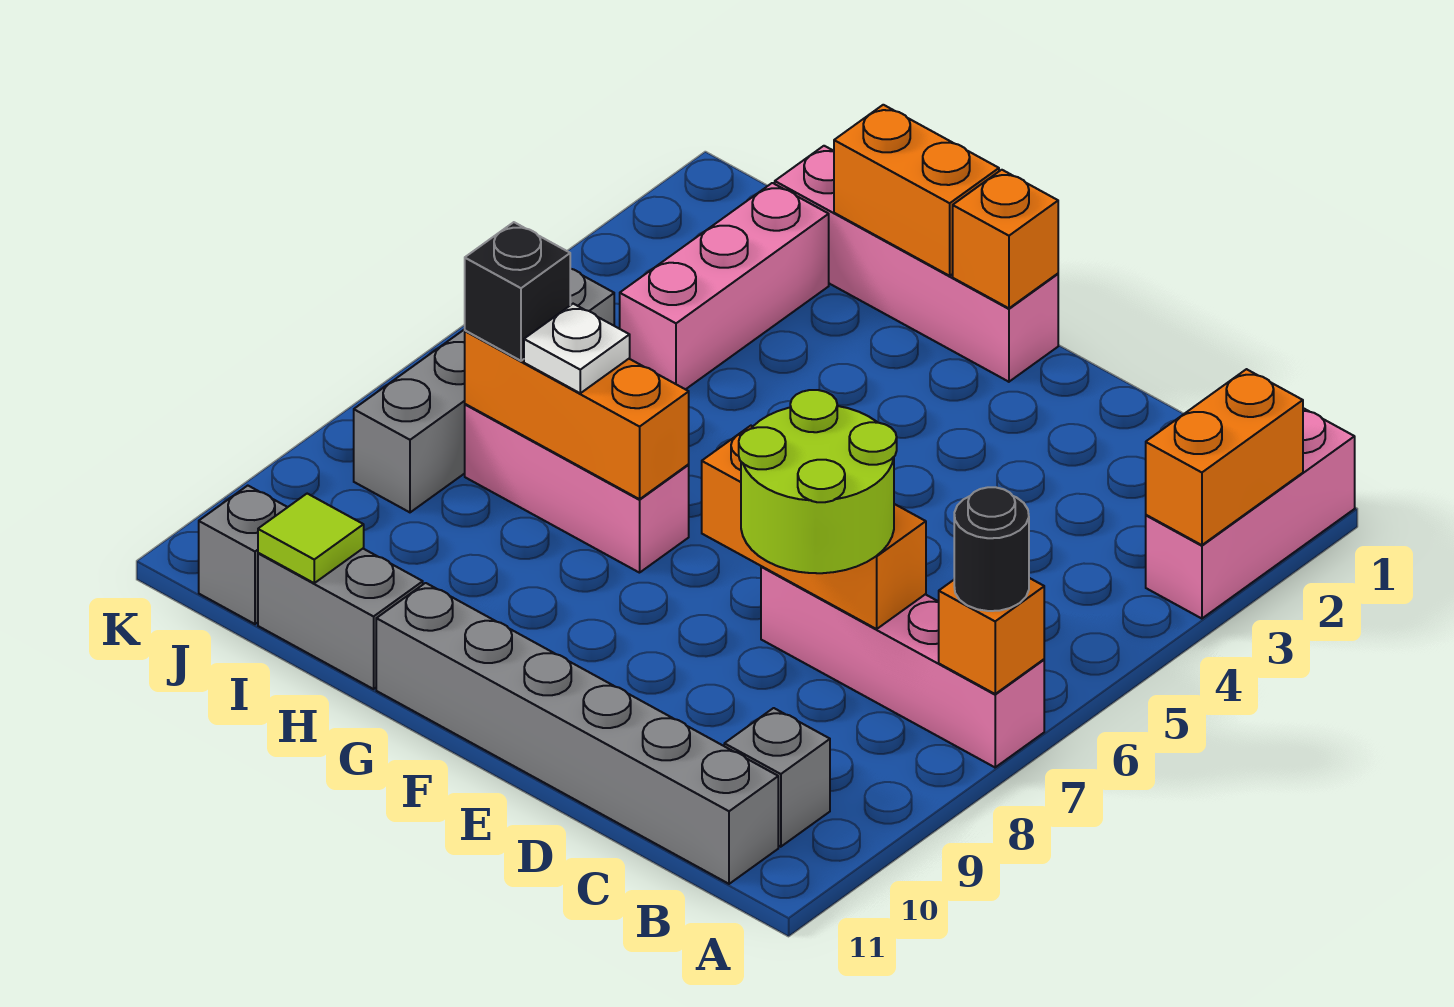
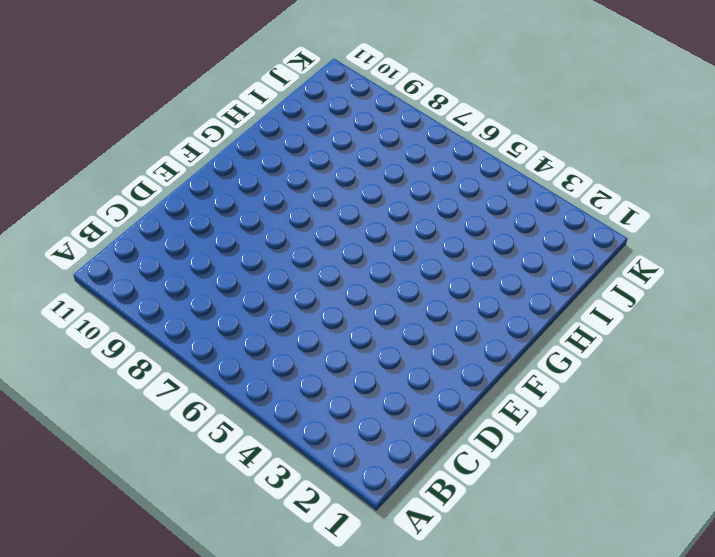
none -> pink brick A1:A3 level 1
none -> pink brick A7:D7 level 1
none -> grey brick B10 level 1

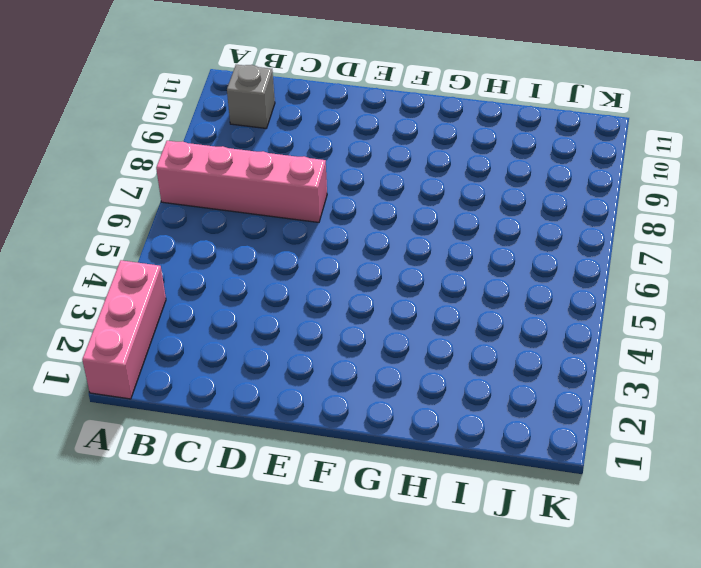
none -> grey brick B11:G11 level 1
none -> pink brick F1:I1 level 1
none -> pink brick G7:I7 level 1

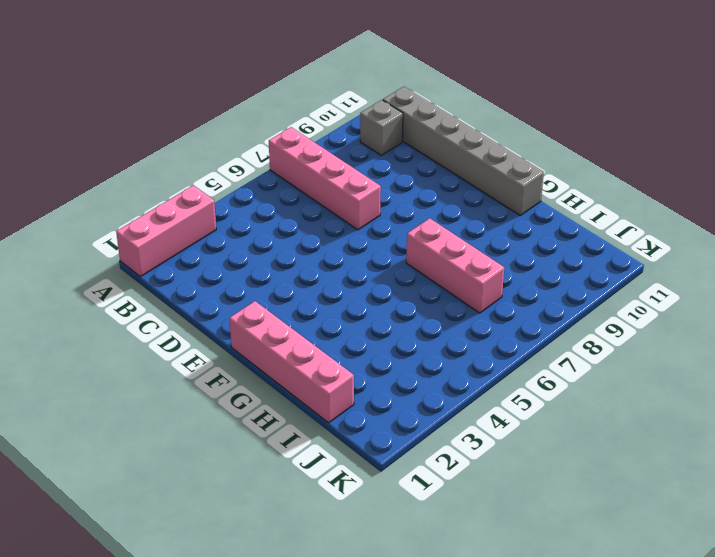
none -> grey brick H11:I11 level 1
none -> pink brick I2:I4 level 1
none -> grey brick J5:J8 level 1

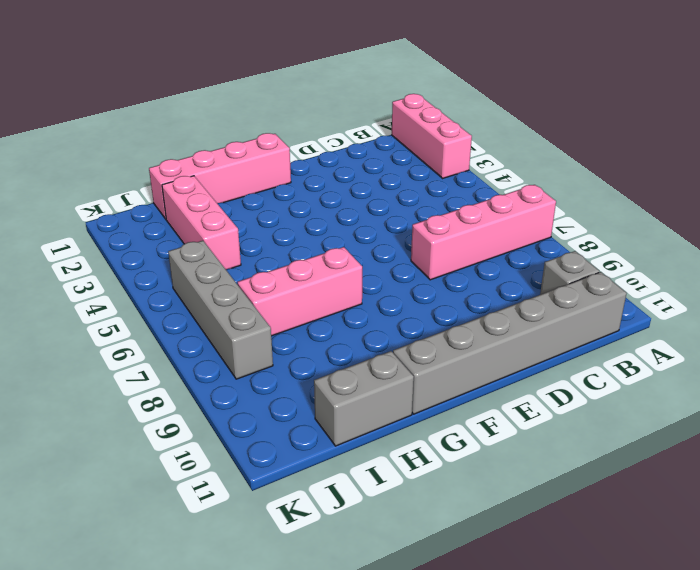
none -> grey brick J11 level 1
none -> orange brick A2:A3 level 2
none -> orange brick A7 level 2

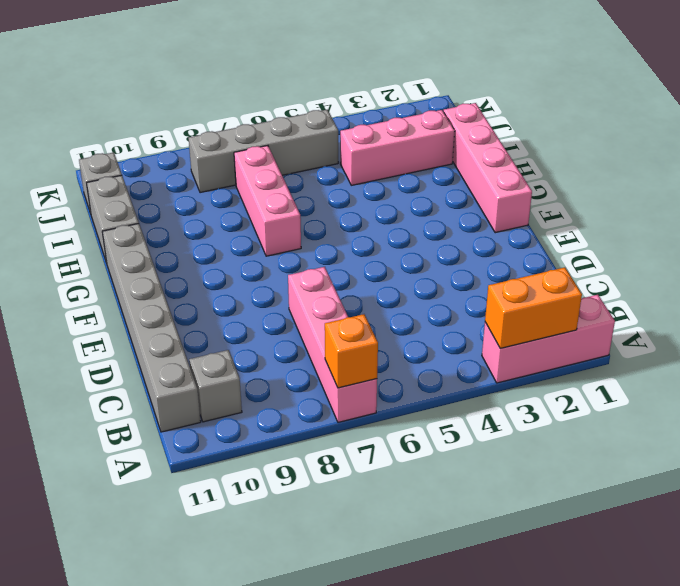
none -> orange brick C7:E7 level 2
none -> orange brick F1 level 2
none -> orange brick G1:H1 level 2

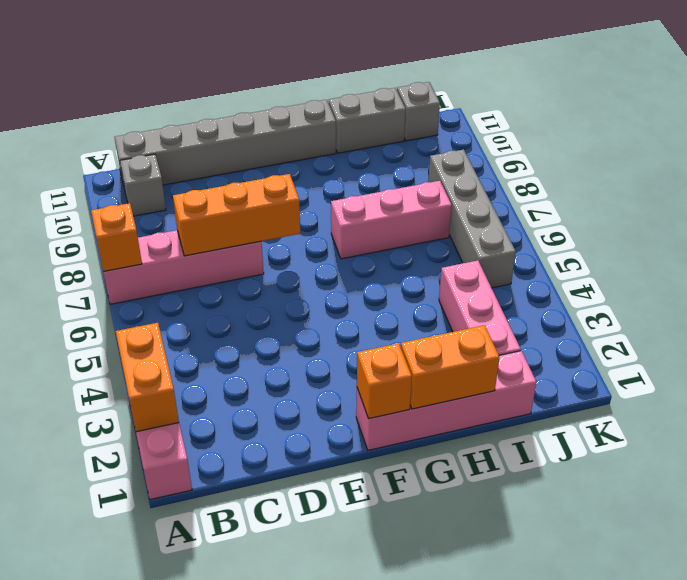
none -> orange brick G7:I7 level 2
none -> lime tile I11 level 2
none -> black round brick A7 level 3

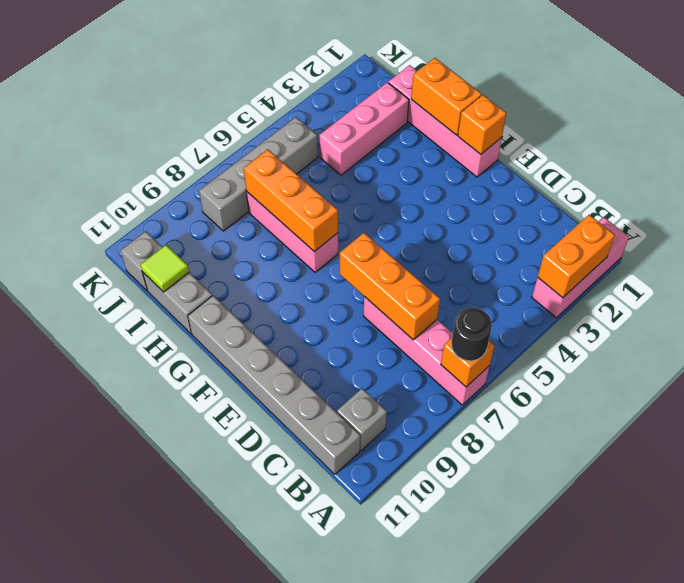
none -> lime round brick C7:D8 level 3
none -> white plate H7 level 3
none -> black brick I7 level 3

